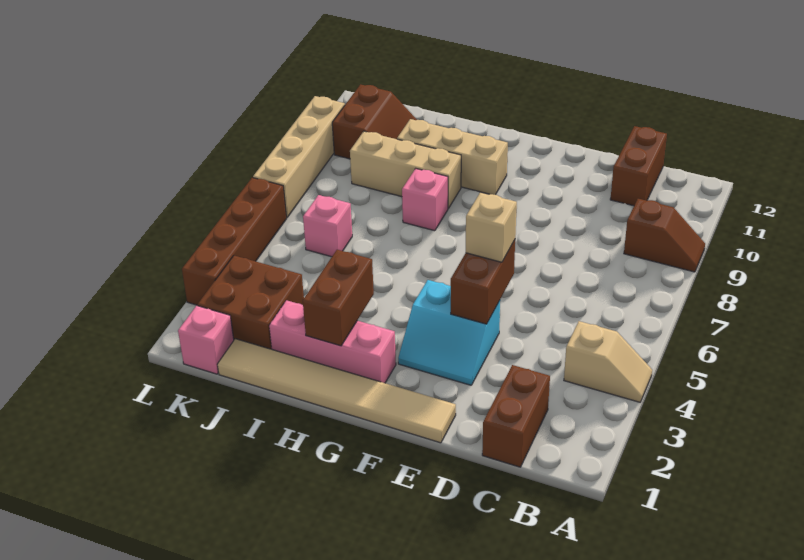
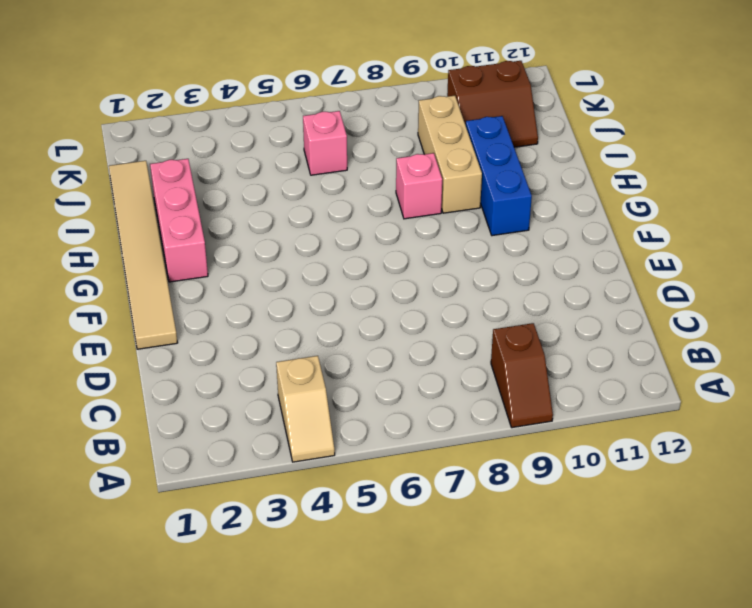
blue brick G10:I10 level 1 -> tan brick G10:I10 level 1
none -> brown brick C1:C2 level 1
none -> brown brick C11:C12 level 1
none -> cyan slope E3:F4 level 1 top 4

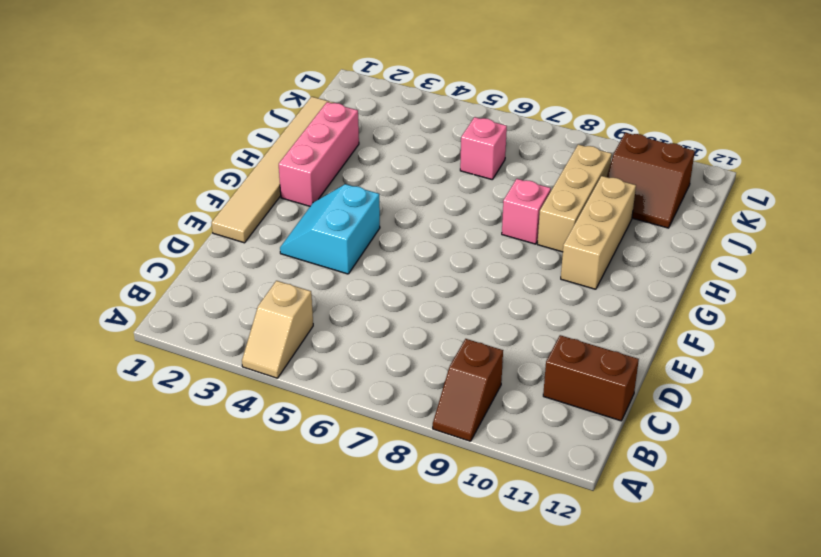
none -> brown brick C1:C2 level 1
none -> brown brick J2:K3 level 1
none -> pink brick K1 level 1

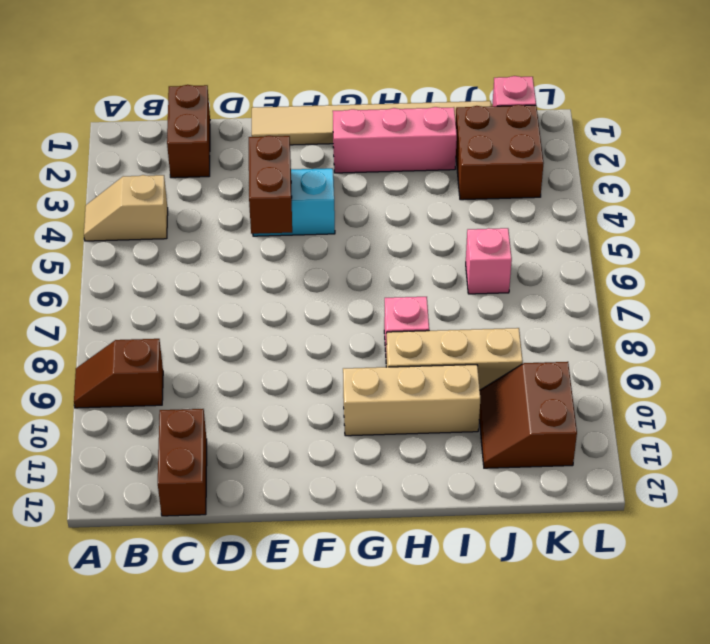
none -> brown brick L3:L6 level 1
none -> tan brick L7:L10 level 1
none -> brown brick H2:H3 level 2

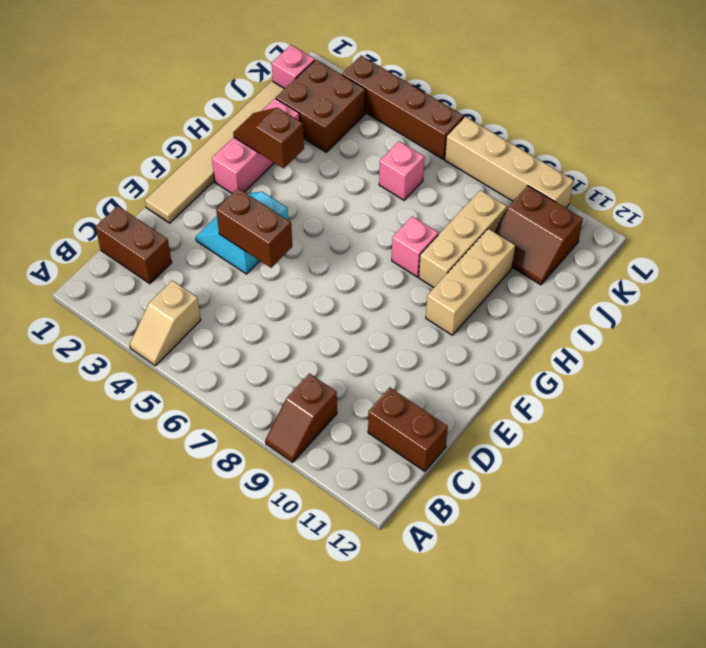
brown slope H2:H3 level 2 top 3 -> brown brick H2:H3 level 2
none -> tan brick E5 level 3

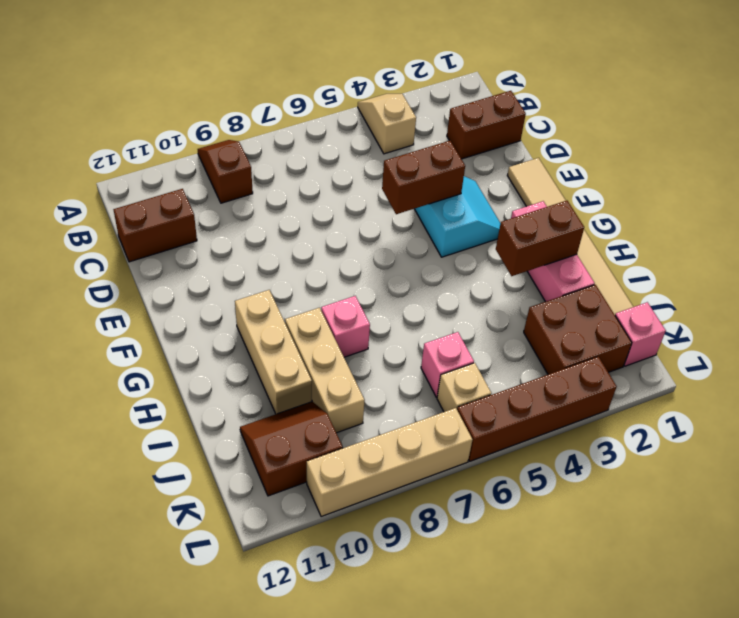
tan brick K6 level 1 -> tan brick E5 level 3

